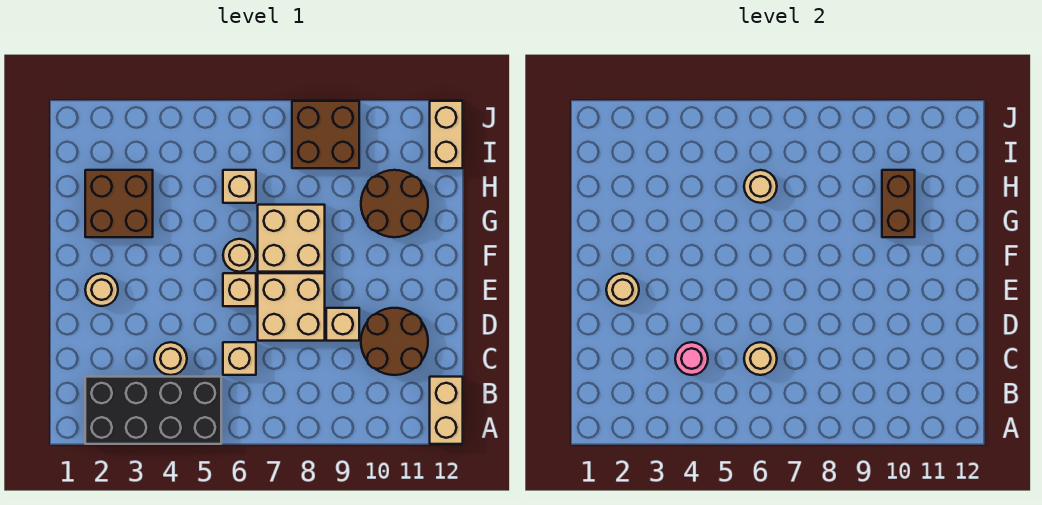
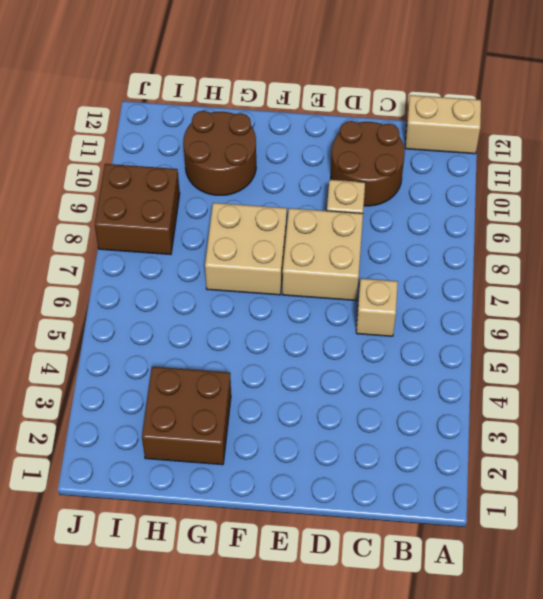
none -> black brick A2:B5 level 1
none -> tan round brick C4 level 1
none -> tan round brick E2 level 1

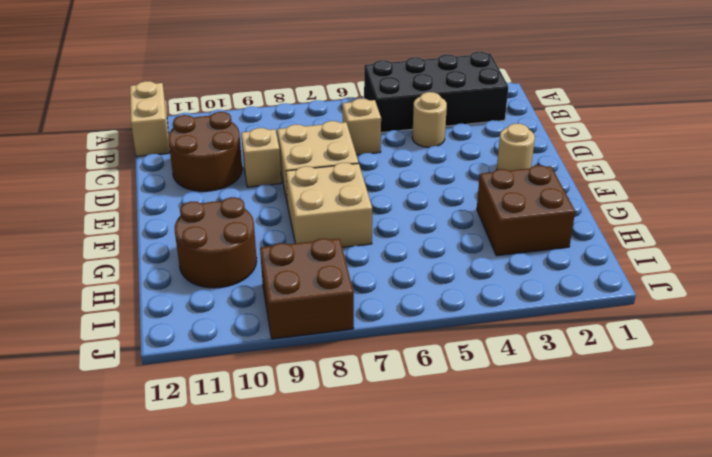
none -> tan brick E6 level 1
none -> tan round brick F6 level 1
none -> tan brick H6 level 1

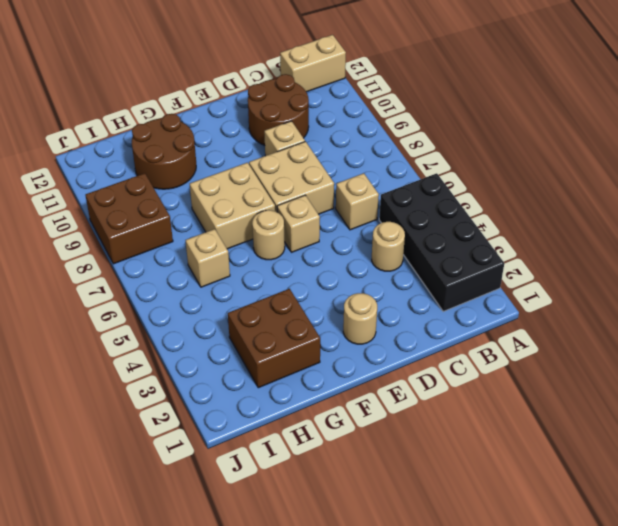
none -> tan brick I12:J12 level 1
none -> pink round brick C4 level 2
none -> tan round brick C6 level 2

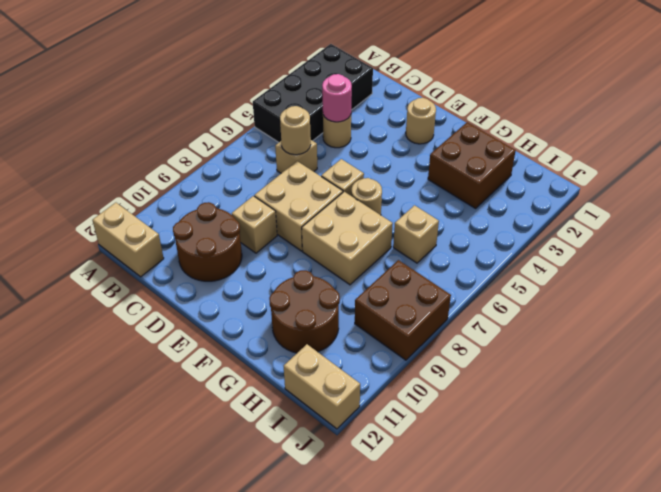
none -> tan round brick E2 level 2
none -> brown brick G10:H10 level 2
none -> tan round brick H6 level 2

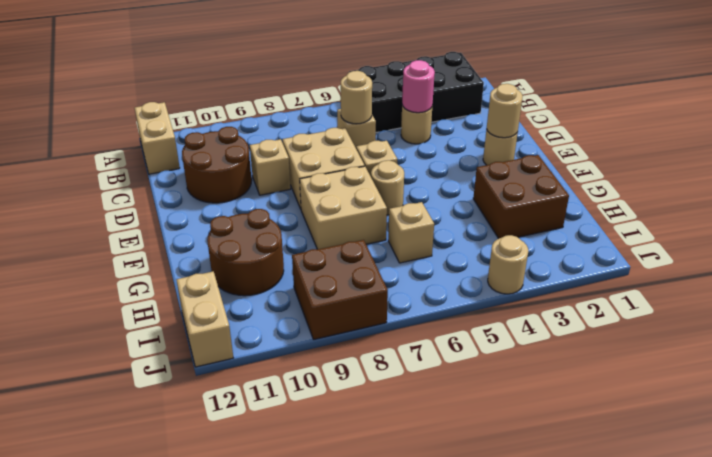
tan round brick J4 level 1 -> tan round brick H6 level 2
none -> brown brick G10:H10 level 2

